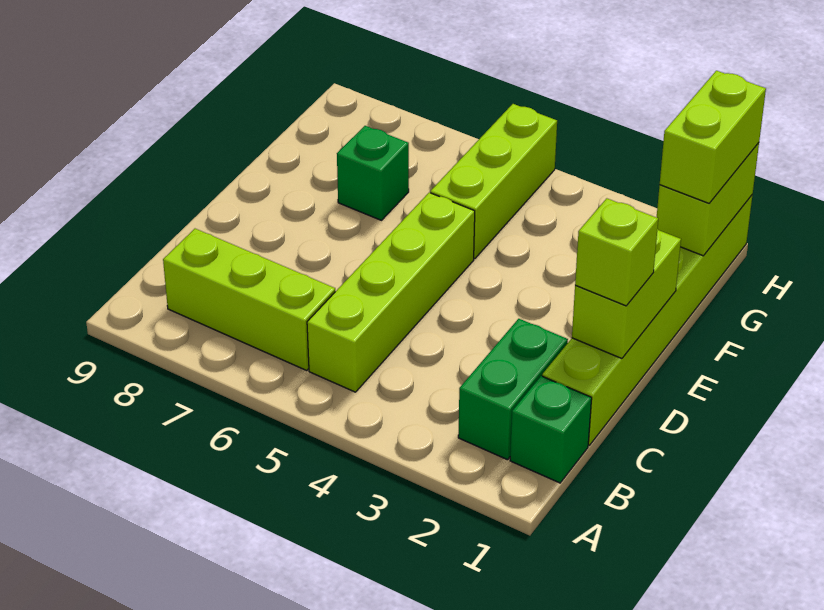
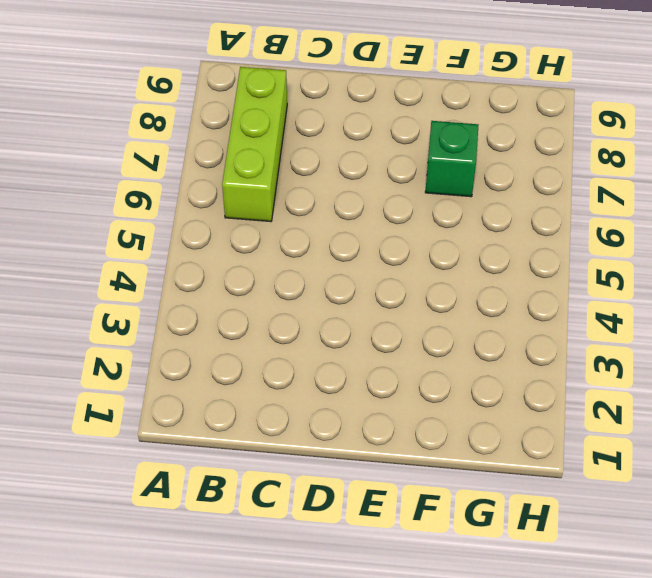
none -> green brick B1 level 1
none -> green brick B2:C2 level 1

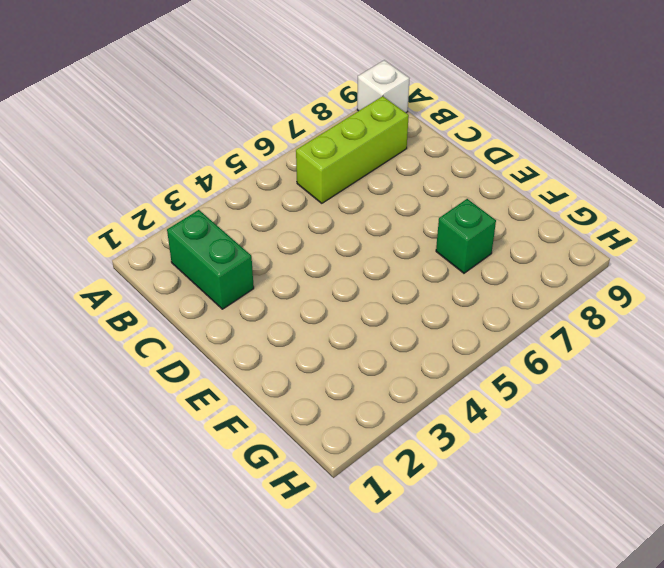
white brick A9 level 1 -> none
none -> green brick B1 level 1
none -> lime brick B5:E5 level 1

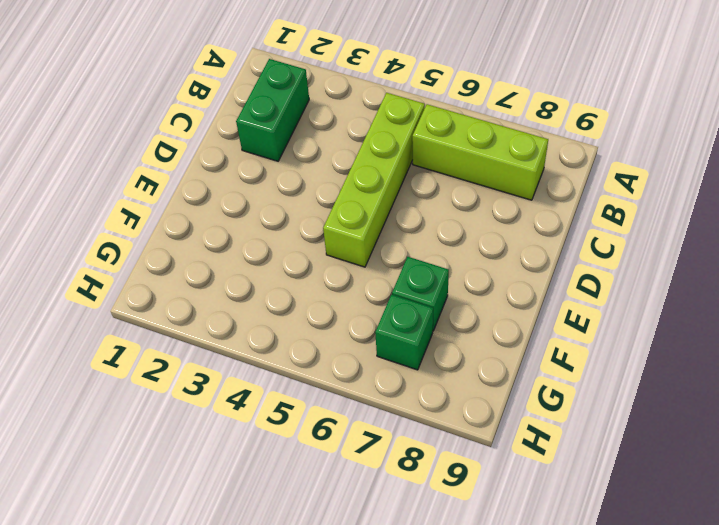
green brick G7 level 1 -> green brick B1 level 1
none -> lime brick C1:H1 level 1
none -> lime brick F5:H5 level 1

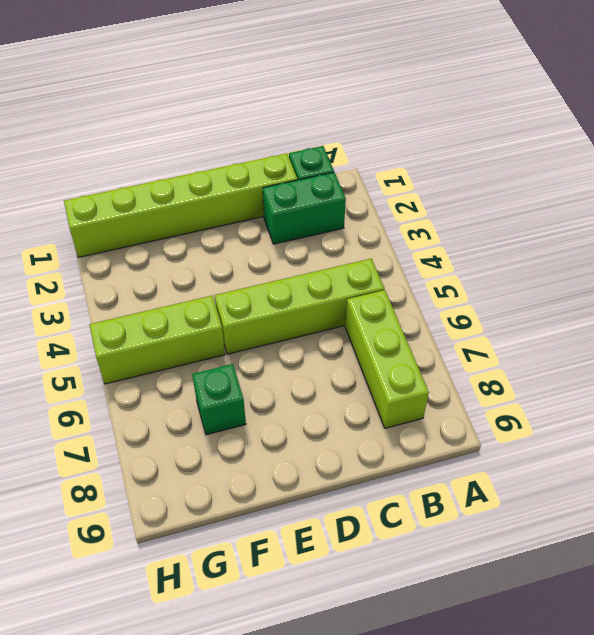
none -> lime brick D1:E1 level 2
none -> lime brick G1:H1 level 2

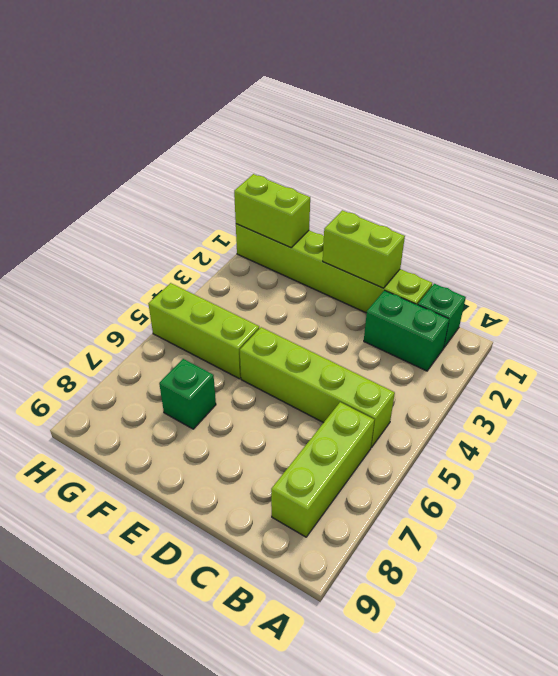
none -> lime brick D1 level 3
none -> lime brick G1:H1 level 3

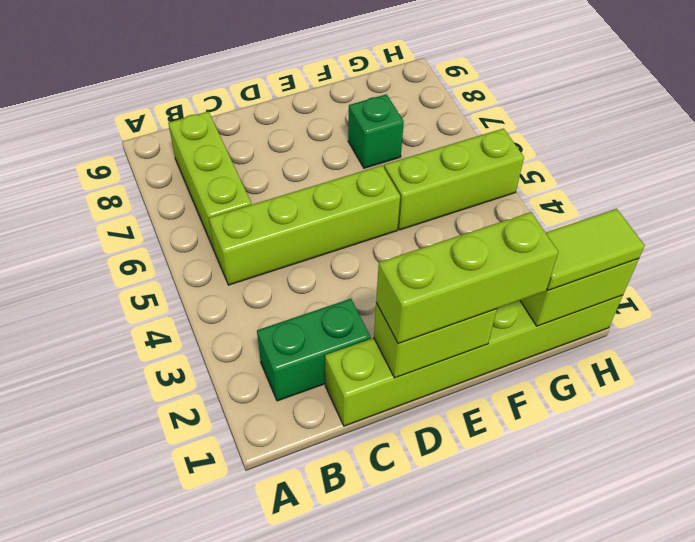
lime brick D1:F1 level 3 -> lime brick D1 level 3
lime tile G1:H1 level 3 -> lime brick G1:H1 level 3
none -> green brick B1 level 1

